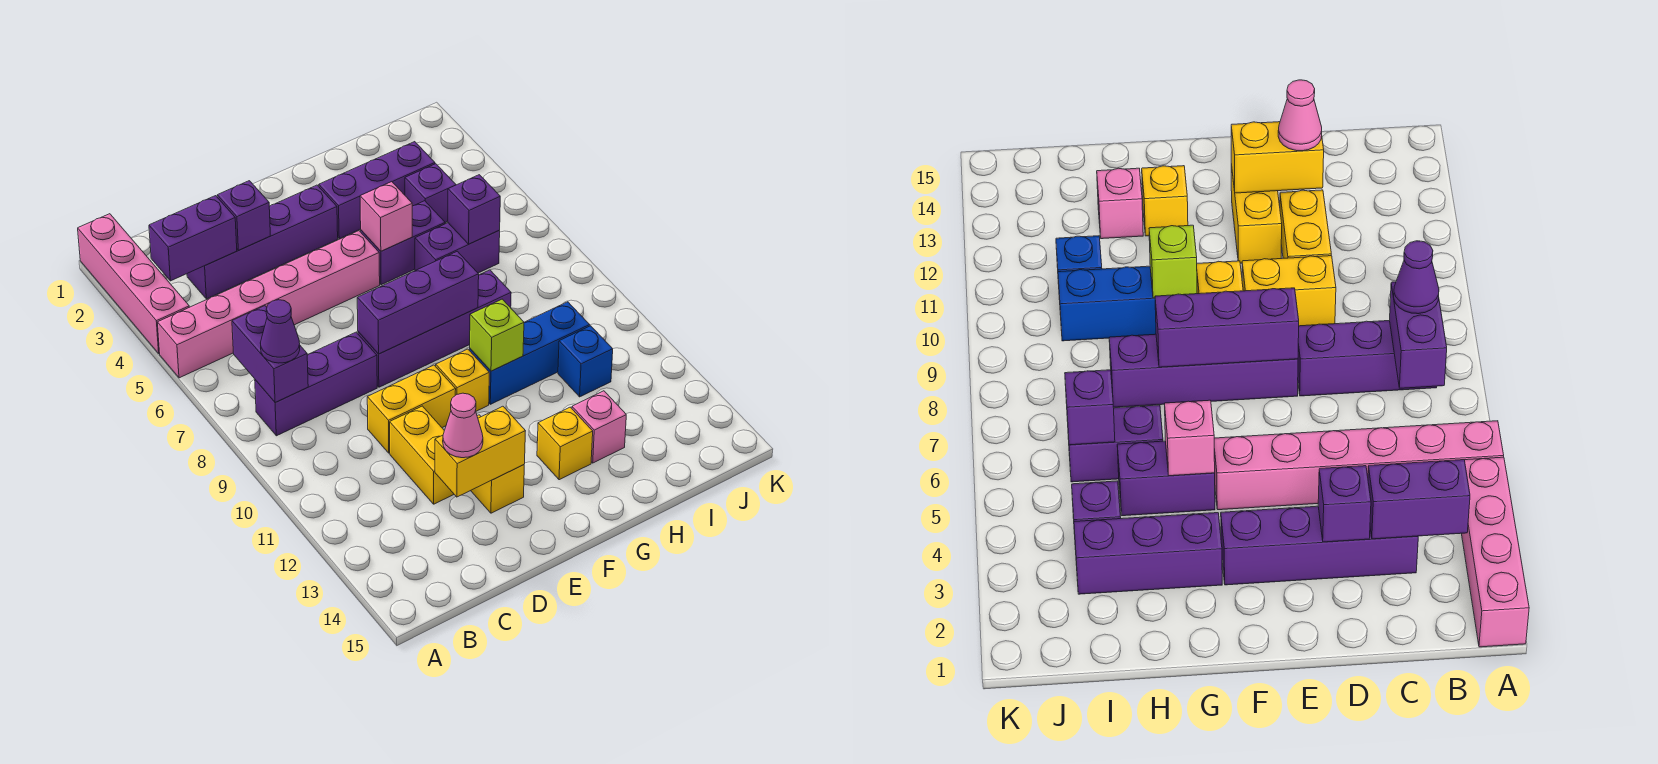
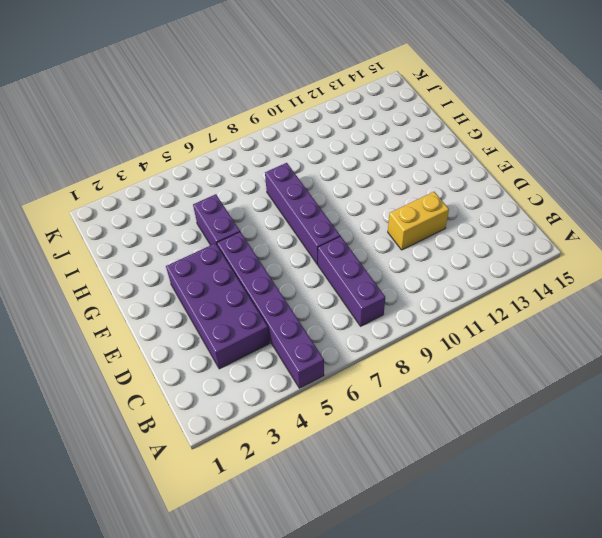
purple brick A5:F5 level 1 -> pink brick A5:F5 level 1
purple brick C3:F4 level 1 -> purple brick C3:F3 level 1
none -> pink brick A1:A4 level 1
none -> yellow brick D10:E10 level 1
none -> yellow brick E12:E13 level 1

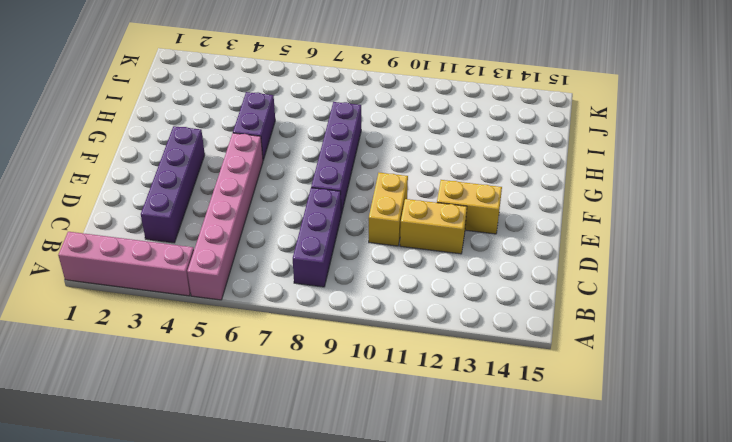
none -> yellow brick F10 level 1
none -> purple brick G3:I3 level 1
none -> blue brick G10:I10 level 1

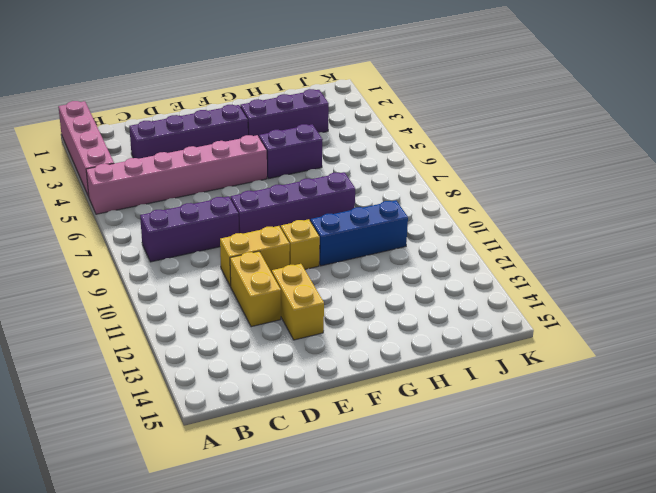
none -> yellow brick G13 level 1
none -> purple brick H6:I6 level 1
none -> pink brick H13 level 1

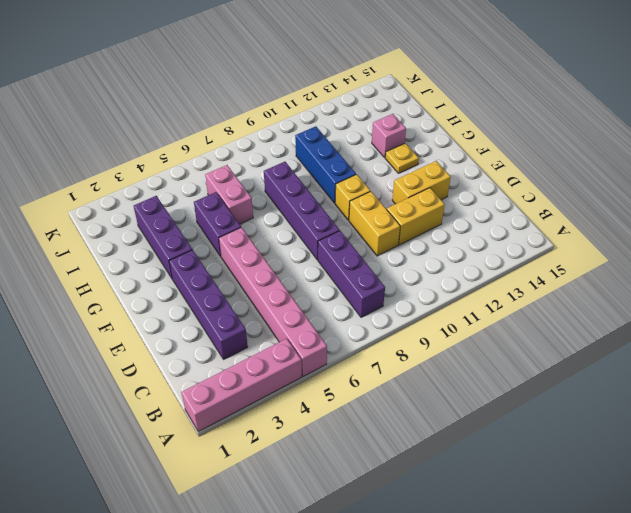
yellow plate G13 level 1 -> yellow brick G13 level 1
pink brick H6:I6 level 1 -> purple brick H6:I6 level 1
none -> purple brick I4 level 1
none -> blue brick I11 level 1
none -> purple brick B3:C3 level 2

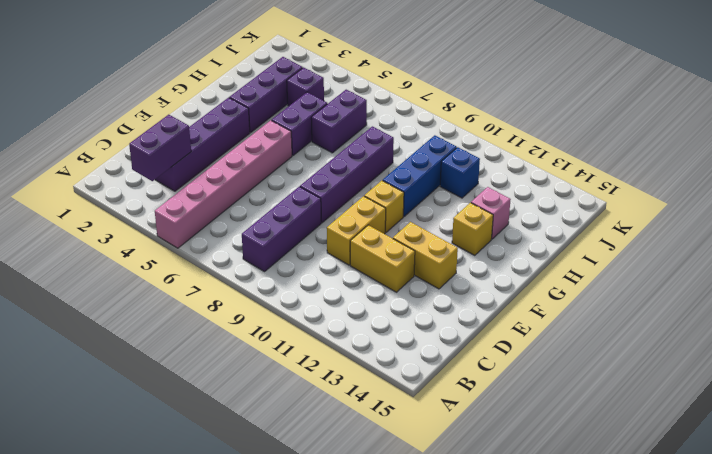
none -> pink brick A1:A4 level 1
none -> purple brick B7:B8 level 2
none -> purple brick D3 level 2

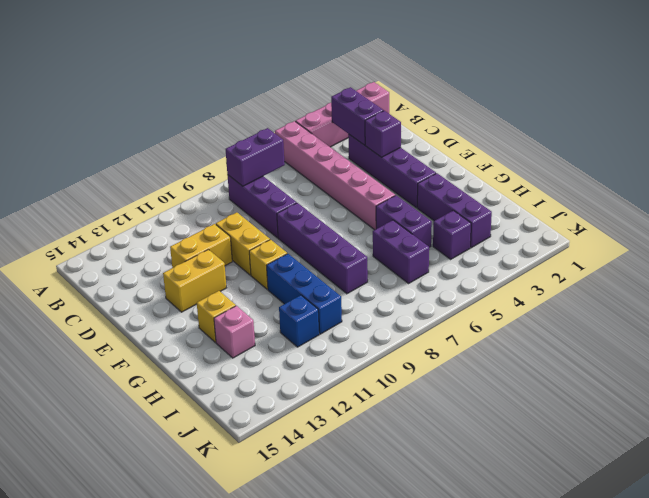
none -> yellow brick D13:E13 level 2
none -> purple brick E8:G8 level 2
none -> pink brick G5 level 2

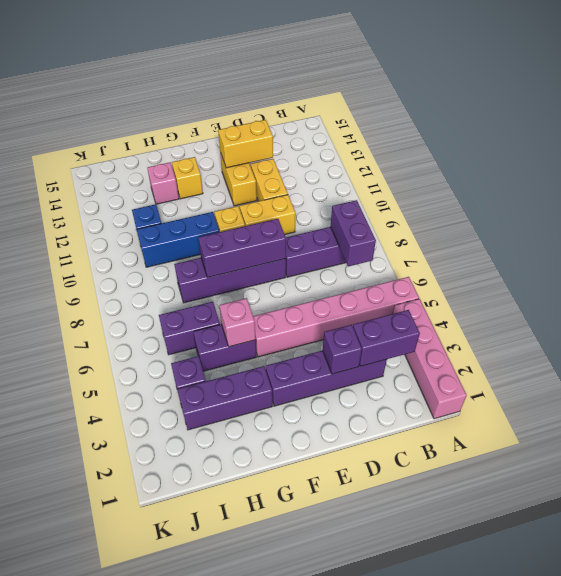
none -> lime brick G10 level 2
none -> purple brick I6 level 2
none -> purple cone B8 level 3

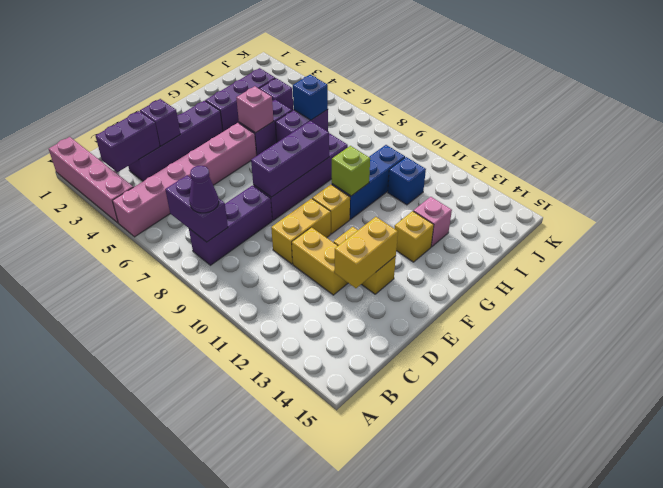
blue brick I6 level 2 -> purple brick I6 level 2
none -> pink cone D13 level 3

